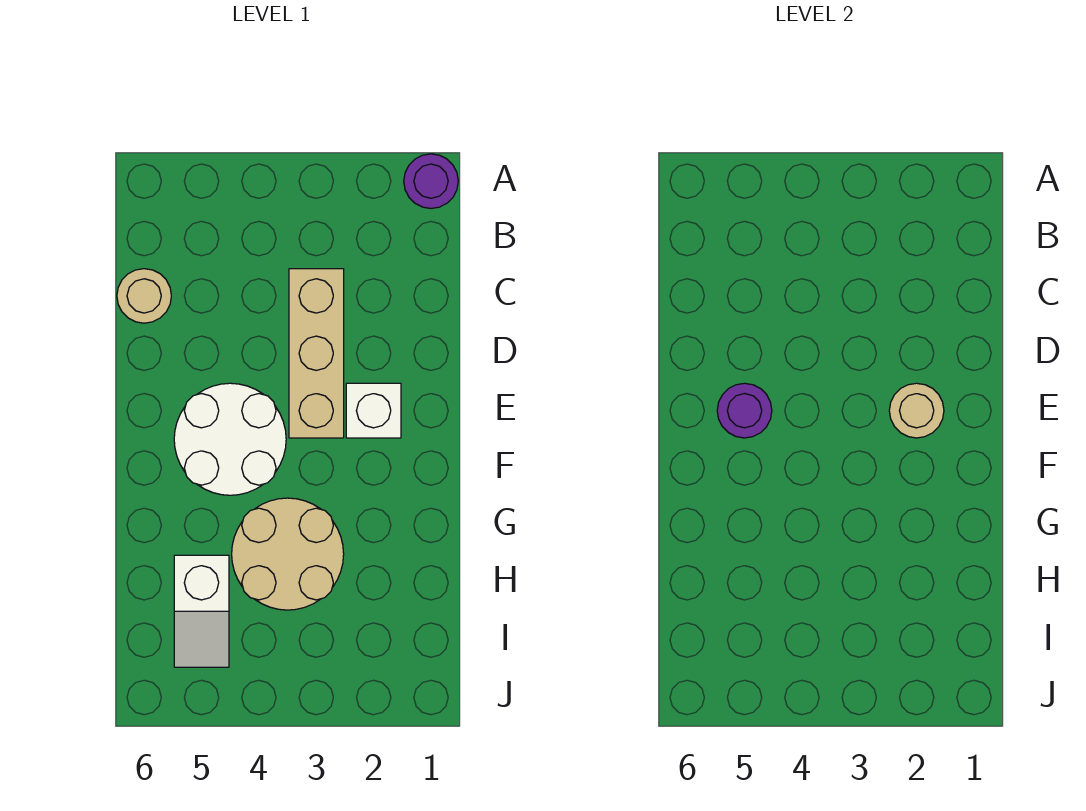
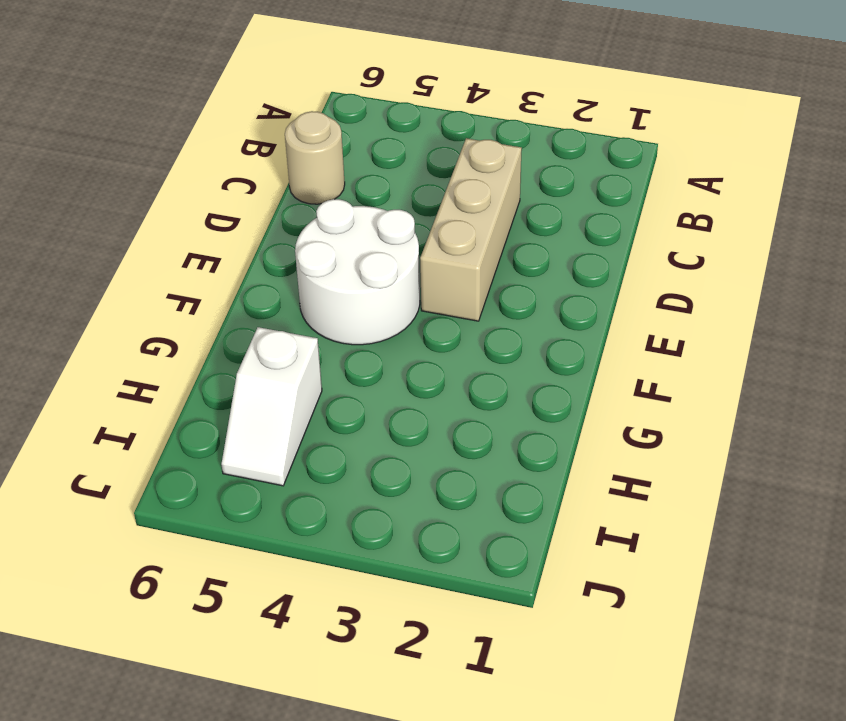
none -> purple round brick A1 level 1
none -> white brick E2 level 1

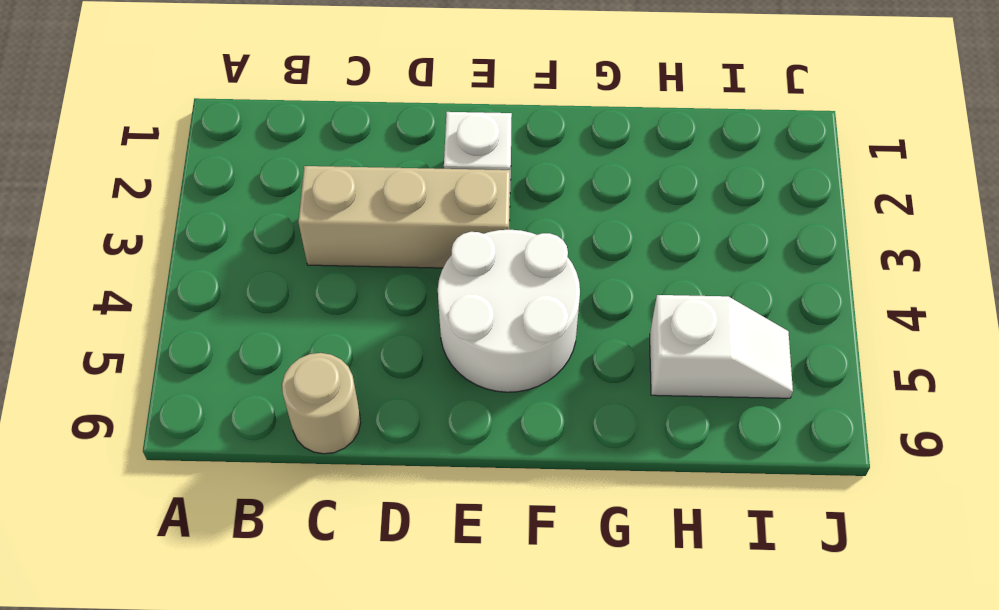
none -> purple round brick A1 level 1
none -> tan round brick G3:H4 level 1

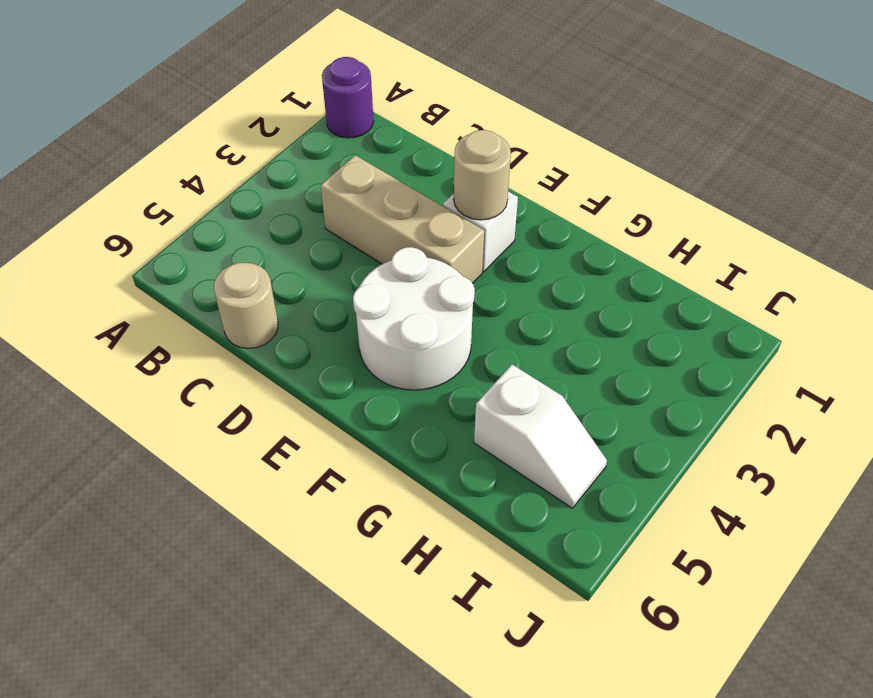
none -> tan round brick G3:H4 level 1
none -> purple round brick E5 level 2

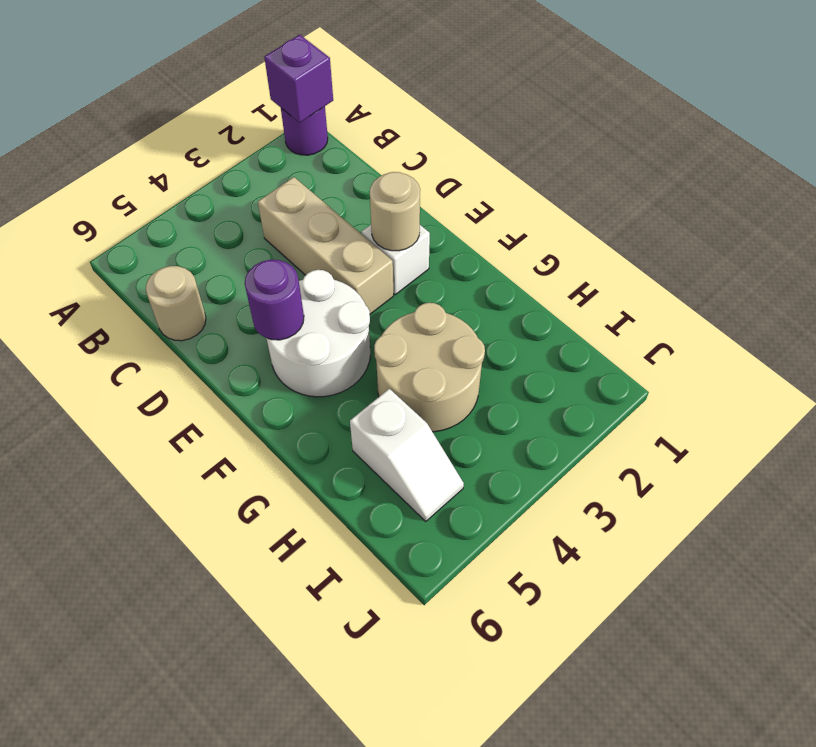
purple brick A1 level 2 -> none

